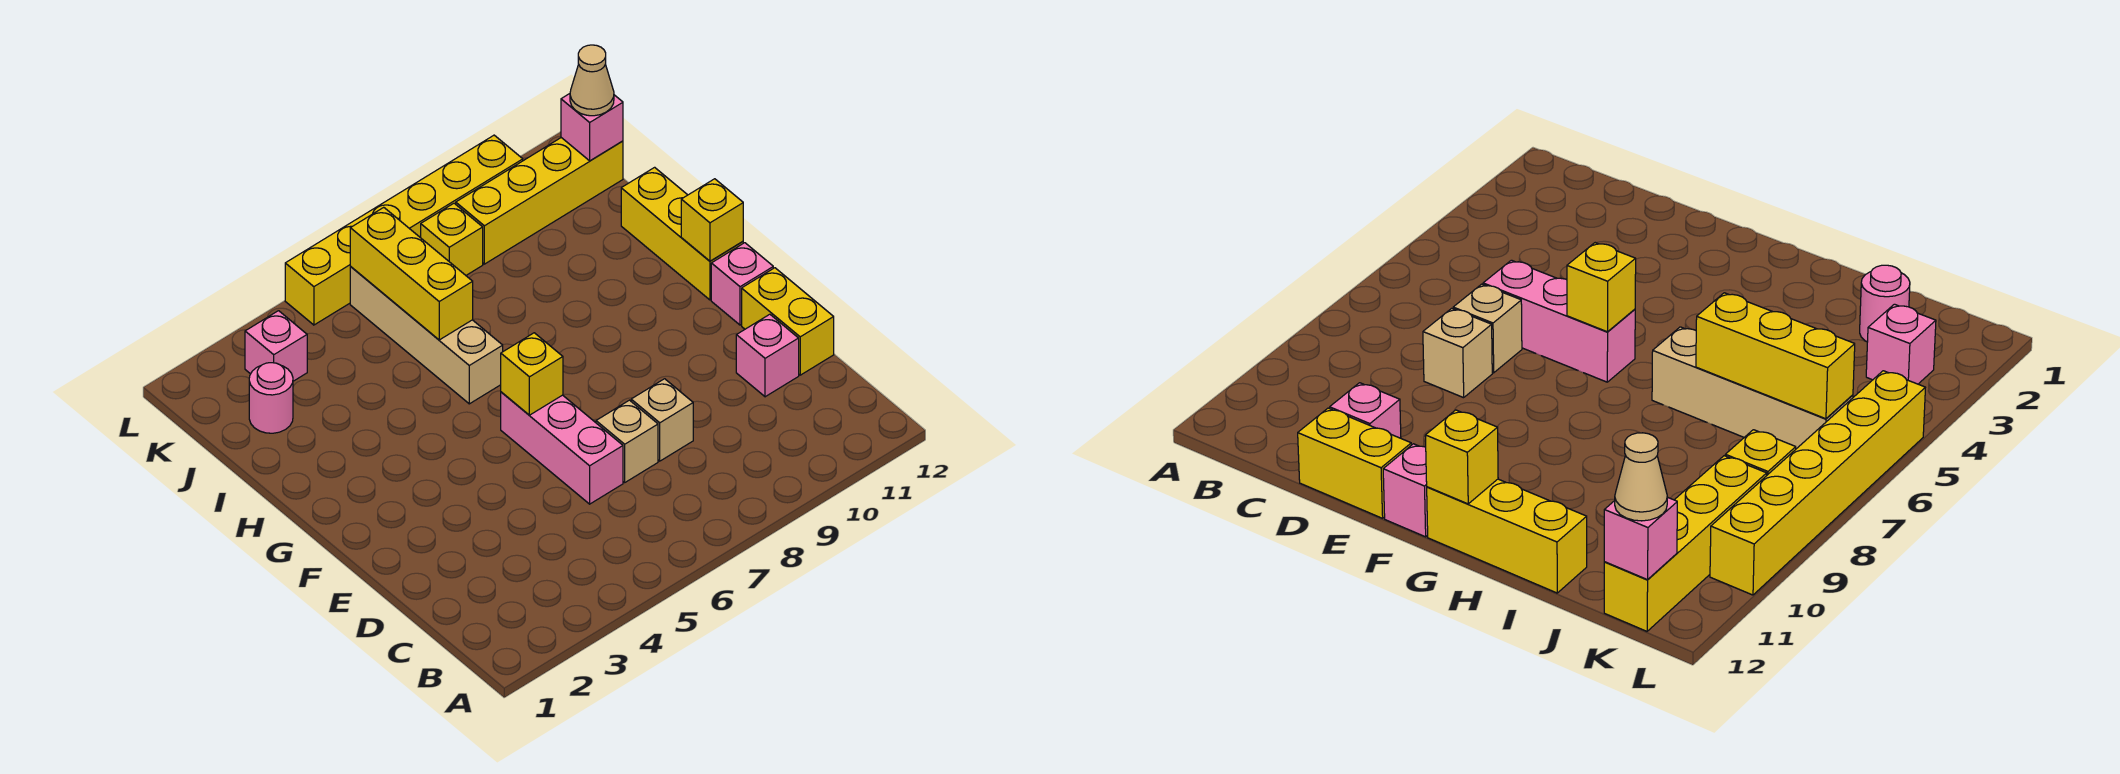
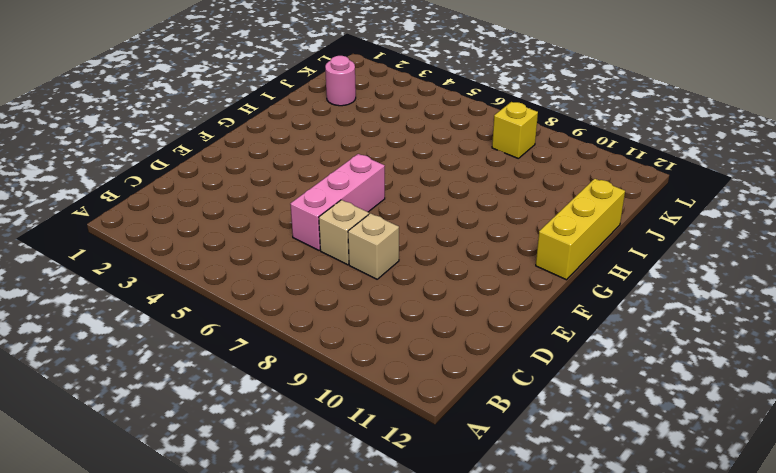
none -> pink brick D11 level 1
none -> yellow brick D12:E12 level 1
none -> pink brick F12 level 1

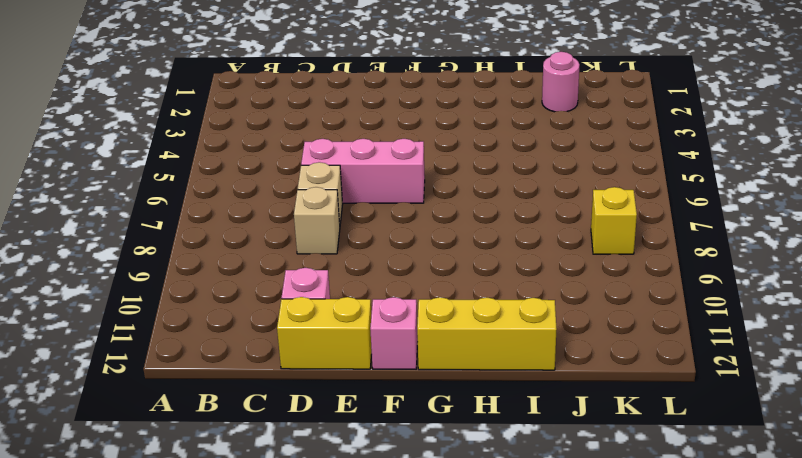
none -> tan brick H6:K6 level 1
none -> pink brick K3 level 1
none -> yellow brick K9:K12 level 1

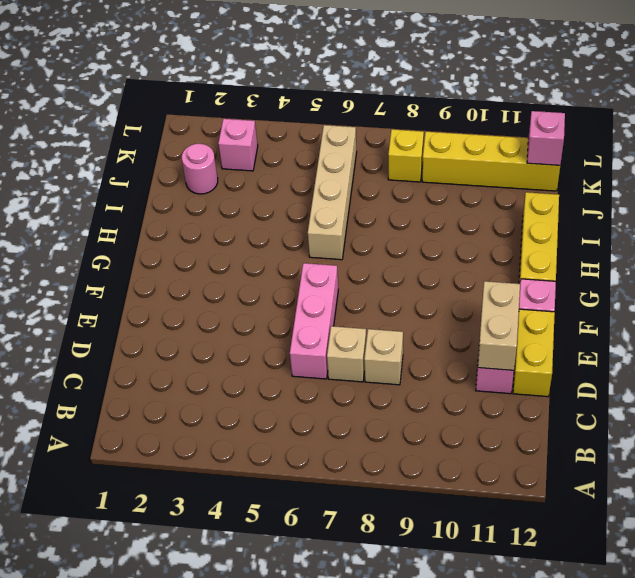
tan brick D11:E11 level 2 -> none
none -> yellow brick L5:L10 level 1
none -> yellow brick F6 level 2
none -> yellow brick G12 level 2

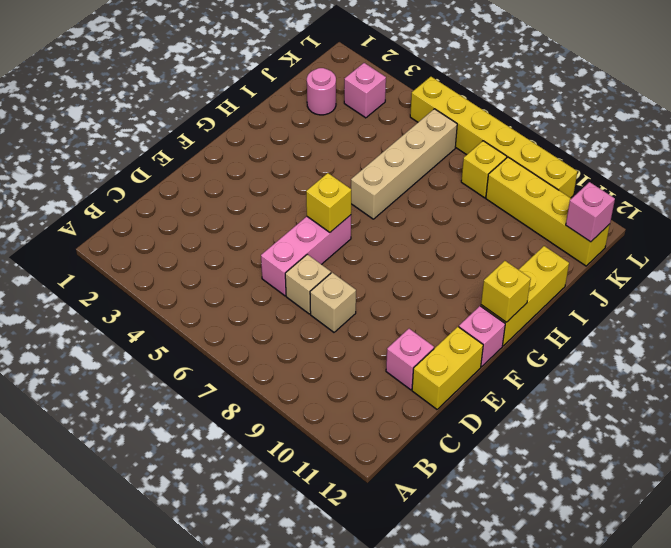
none -> yellow brick I6:K6 level 2
none -> tan cone K12 level 3

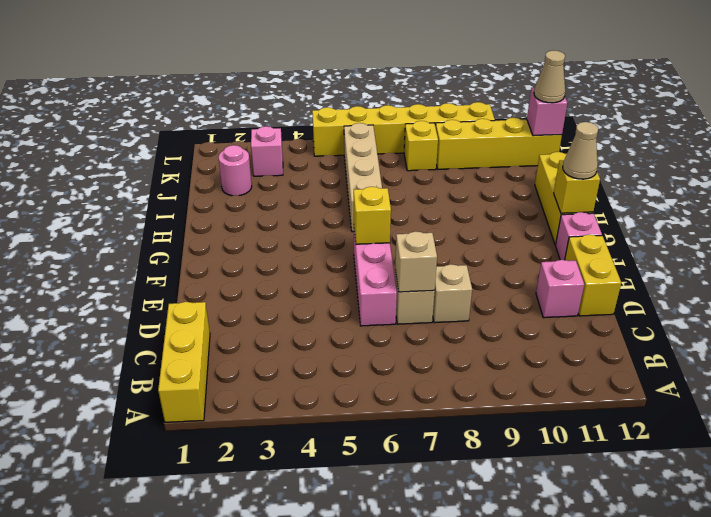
yellow brick A1:C1 level 1 -> yellow brick I6:K6 level 2
tan brick D7 level 2 -> none
tan cone G12 level 3 -> none

